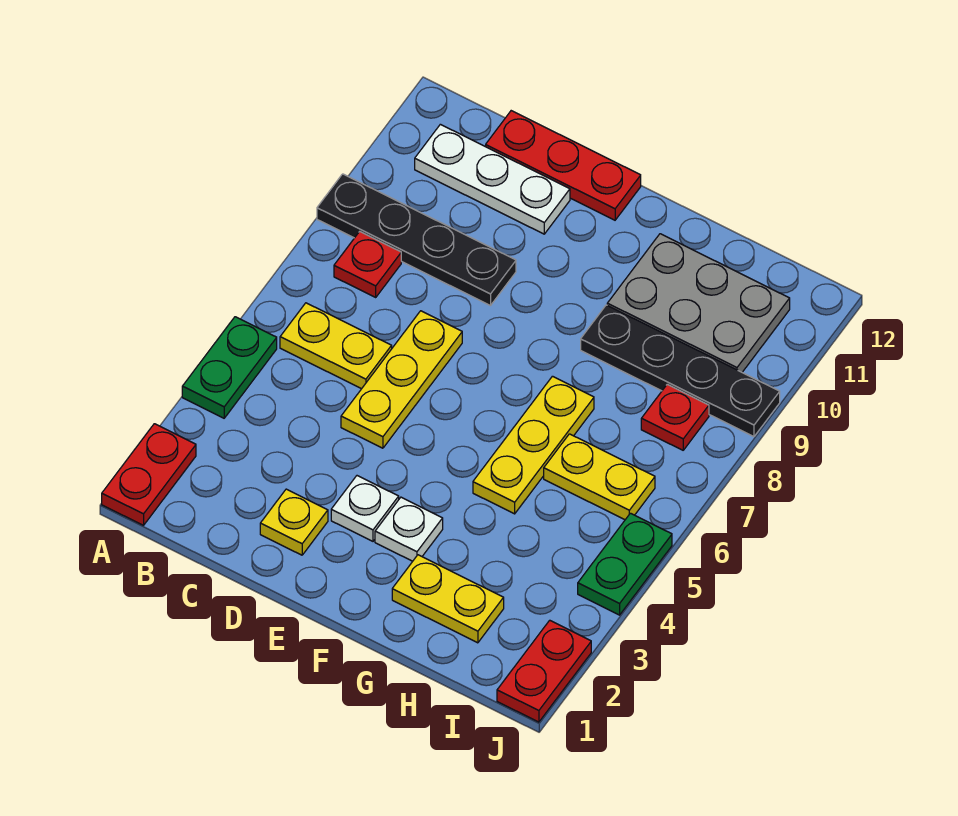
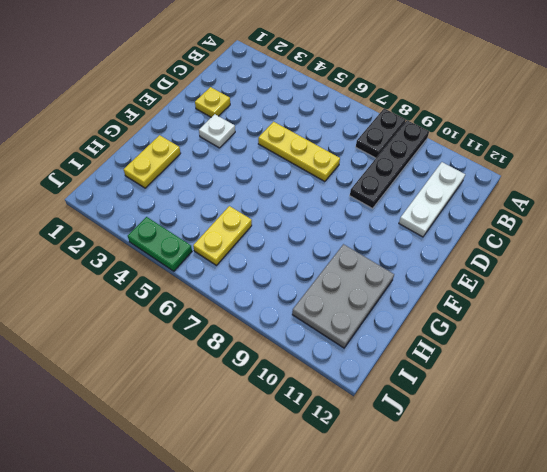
black plate A8:B8 level 1 -> red plate B8 level 1
none -> red plate A1:A2 level 1
none -> green plate A4:A5 level 1
none -> yellow plate B6:C6 level 1

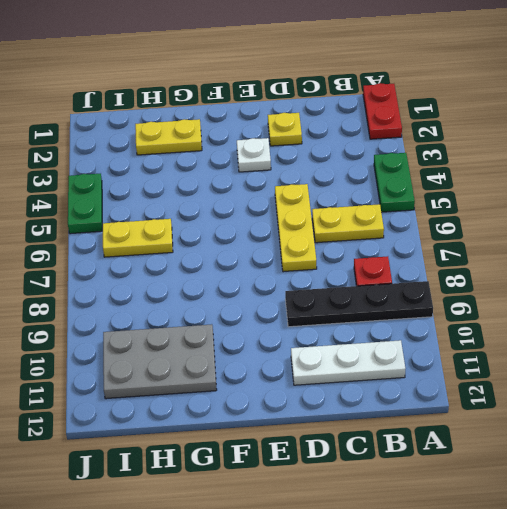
none -> red plate C12:E12 level 1
none -> white plate F3 level 1
none -> yellow plate G5:G7 level 1

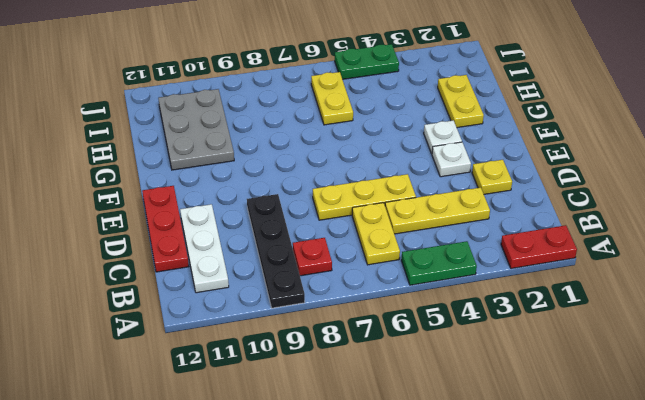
yellow plate C3:C5 level 1 -> yellow plate G5:G7 level 1
none -> black plate G9:J9 level 1
none -> red plate I8 level 1
none -> red plate J1:J2 level 1

